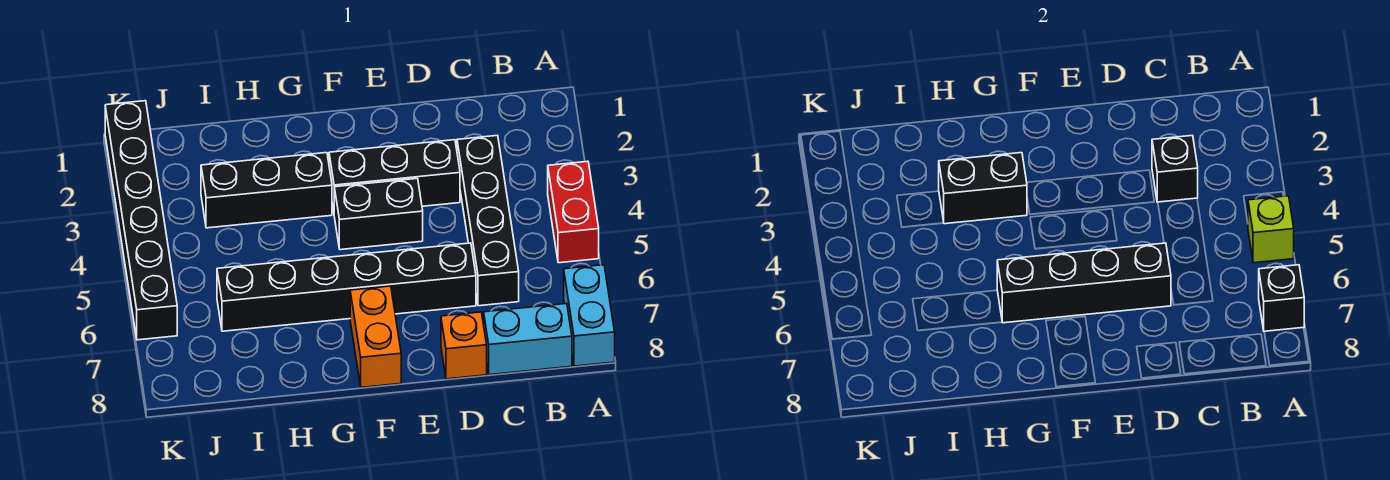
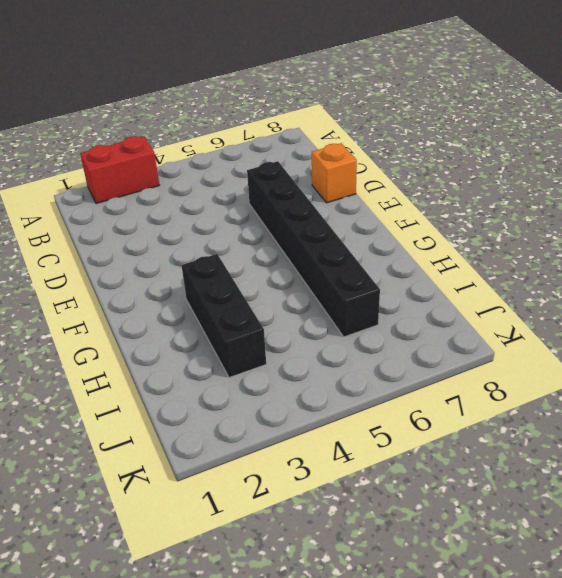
red brick A2:A3 level 1 -> red brick A4:A5 level 1
none -> cyan brick A7:A8 level 1
none -> cyan brick B8:C8 level 1
none -> black brick C3:C6 level 1

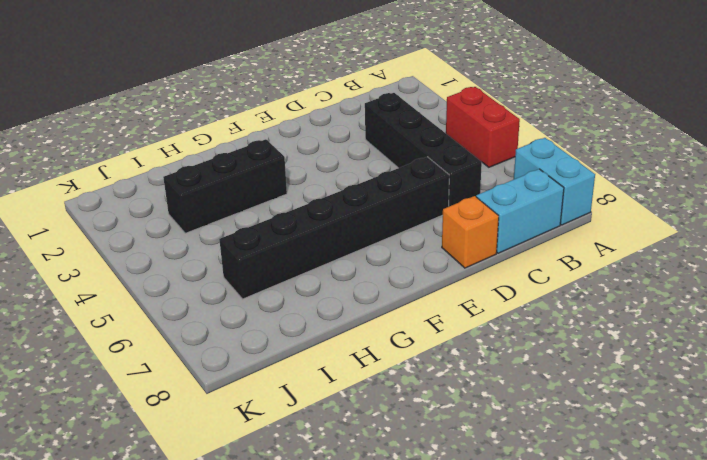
none -> black brick D3:F3 level 1
none -> black brick E4:F4 level 1
none -> orange brick F7:F8 level 1

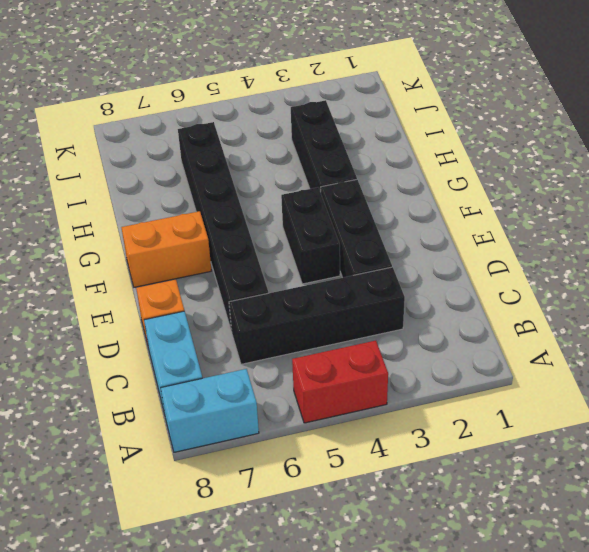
none -> black brick K1:K6 level 1
none -> lime brick A5 level 2
none -> black brick A7 level 2

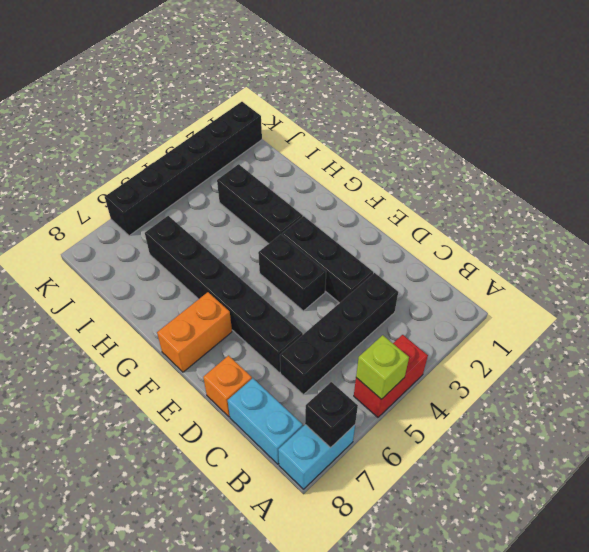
none -> black brick C3 level 2
none -> black brick D6:G6 level 2
none -> black brick G3:H3 level 2

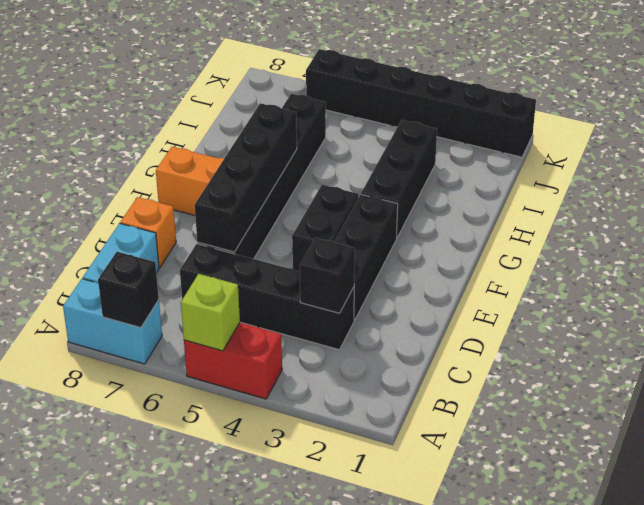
none -> black brick G3:H3 level 2

